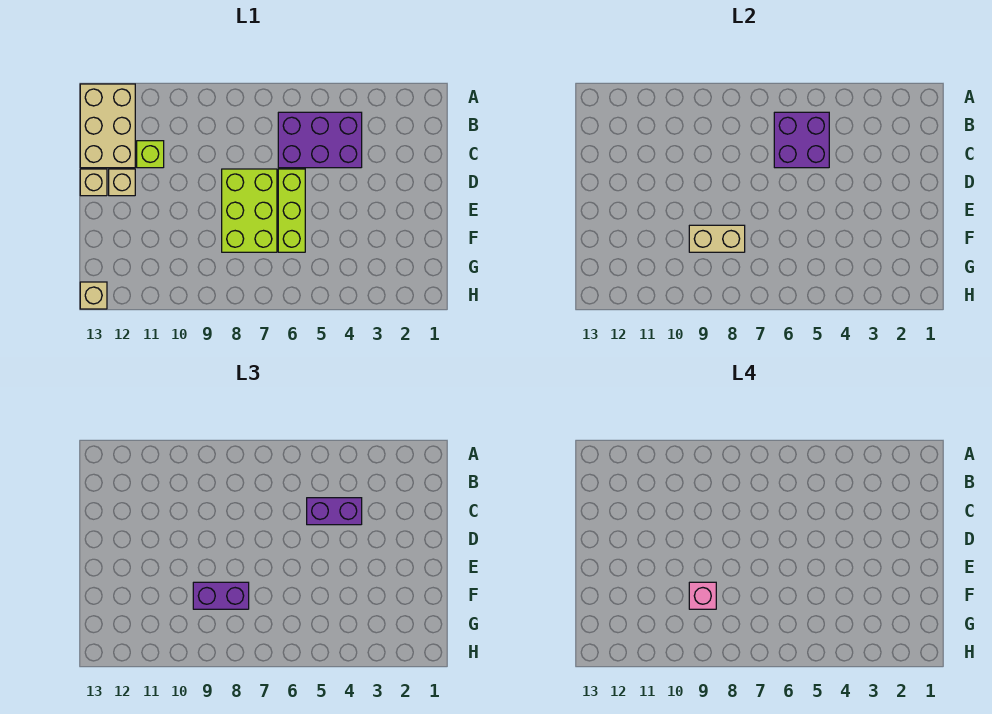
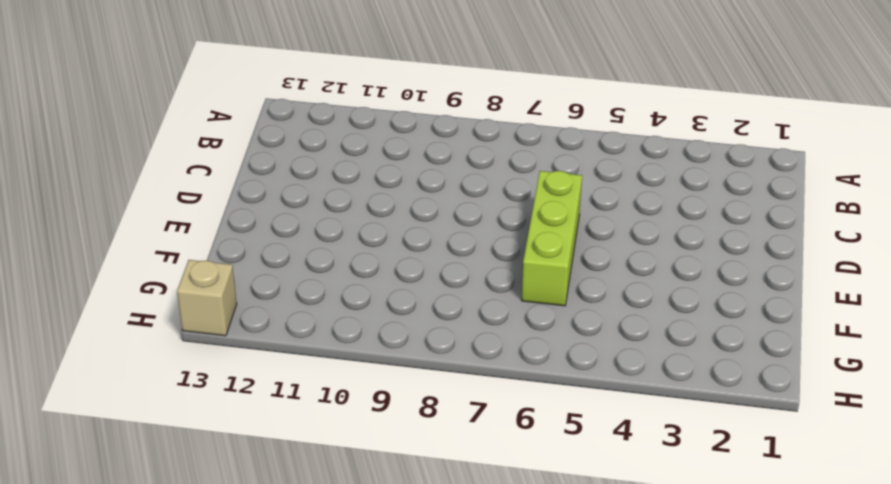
none -> tan brick A12:C13 level 1
none -> purple brick B4:C6 level 1
none -> lime brick C11 level 1

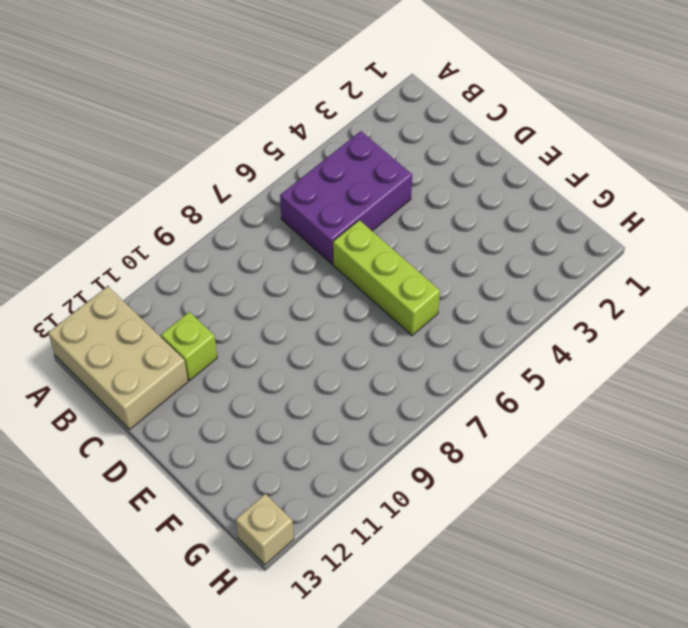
none -> lime brick D7:F8 level 1
none -> tan brick D12 level 1
none -> tan brick D13 level 1

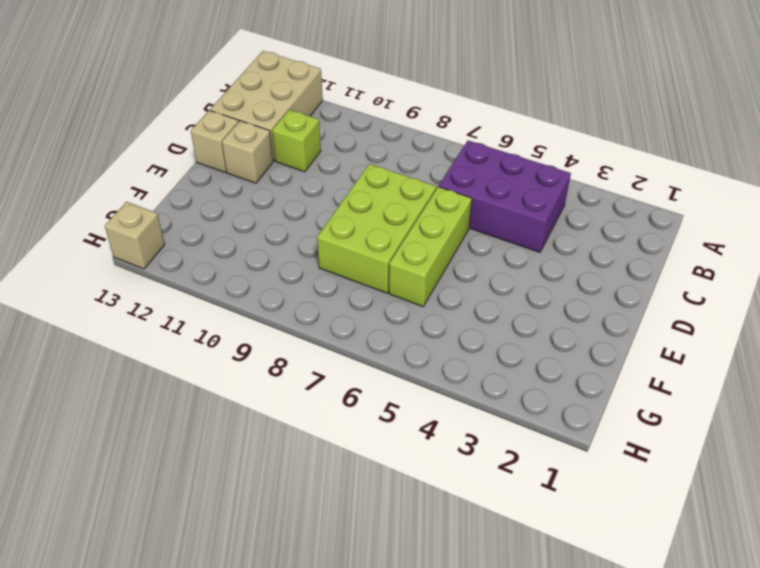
none -> purple brick B5:C6 level 2
none -> tan brick F8:F9 level 2
none -> purple brick C4:C5 level 3

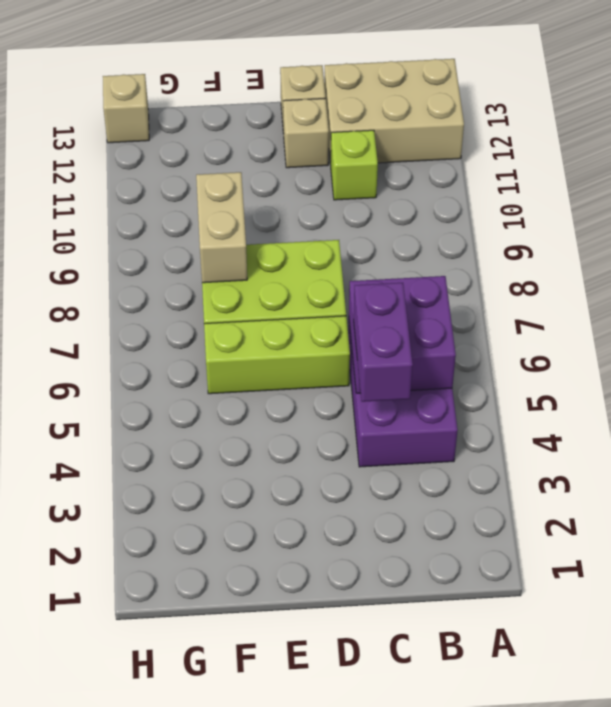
none -> purple brick F8:F9 level 3
none -> pink brick F9 level 4

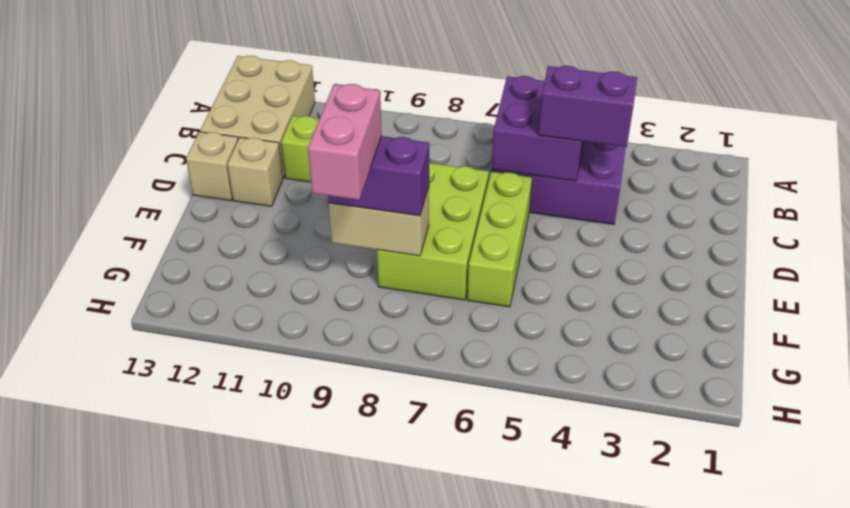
pink brick F9:G9 level 4 -> pink brick F9 level 4
none -> tan brick H13 level 1

